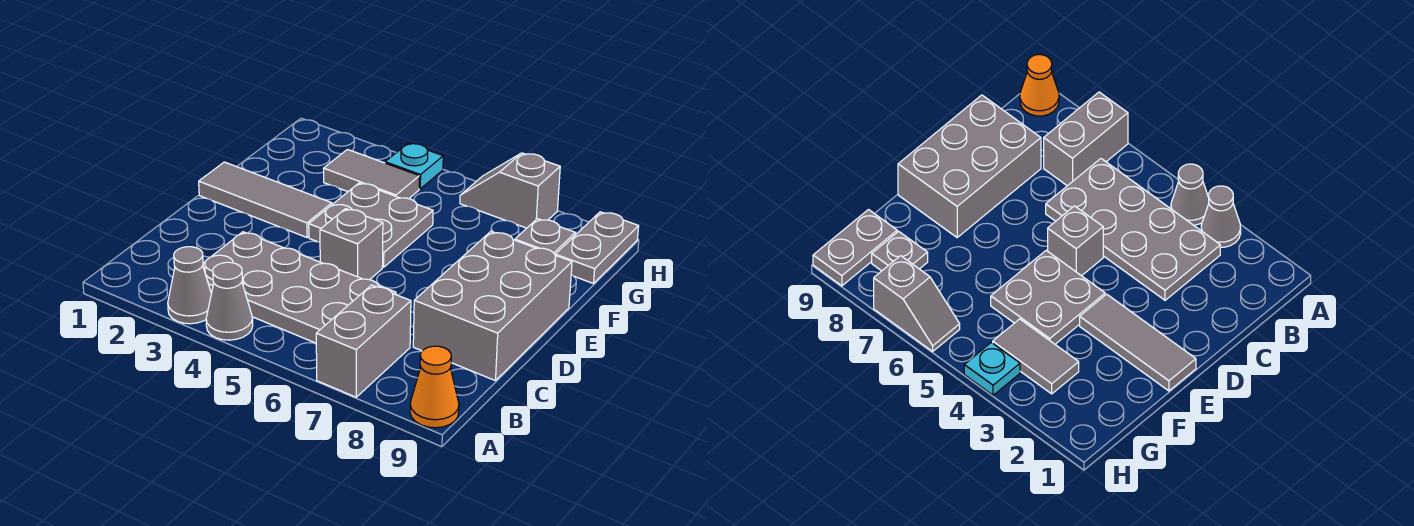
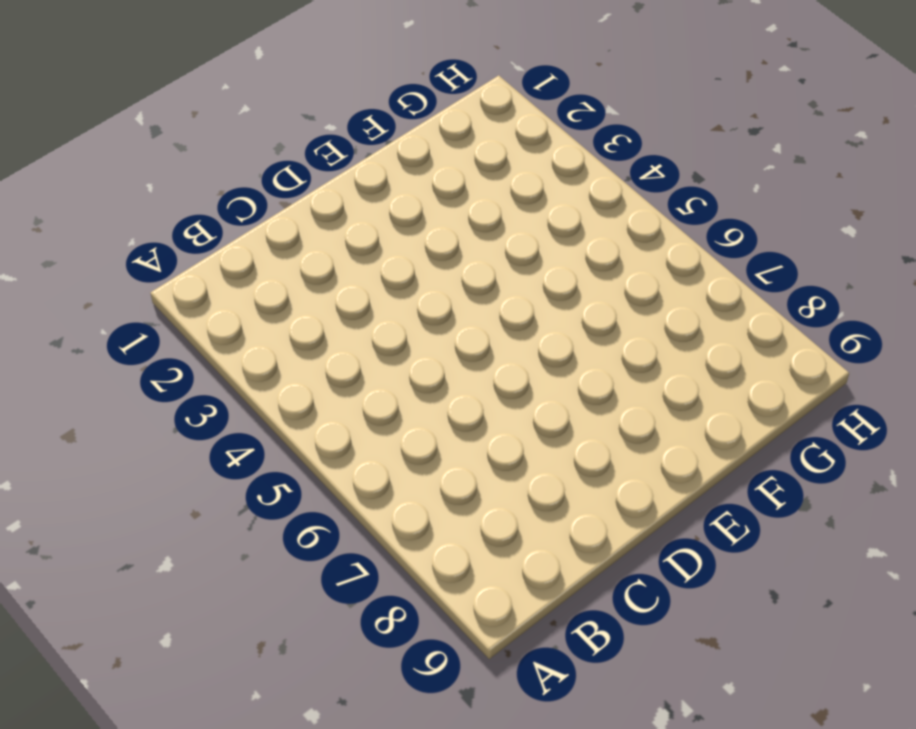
none -> grey cone A3 level 1
none -> grey cone A4 level 1
none -> grey brick A7:B7 level 1

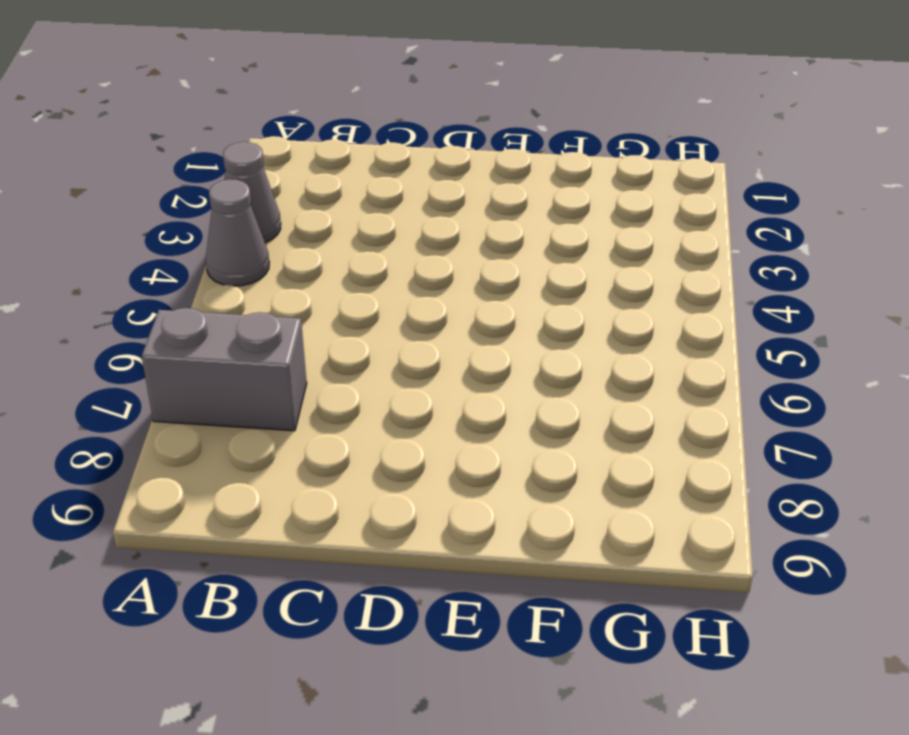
none -> orange cone A9 level 1
none -> grey plate B3:C6 level 1
none -> grey brick C8:E9 level 1

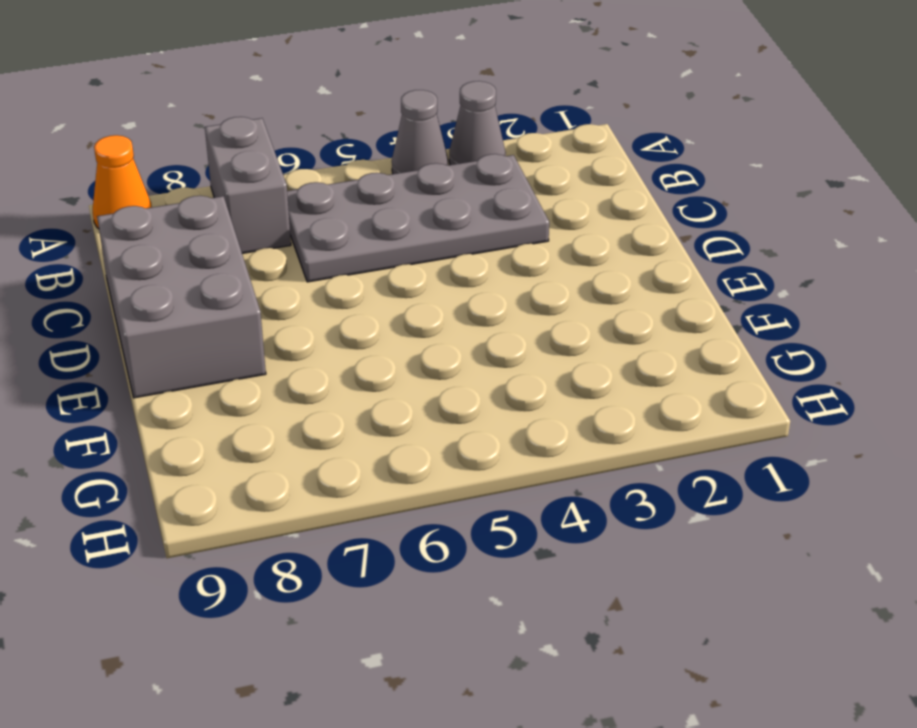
none -> grey brick D5 level 1
none -> grey tile E1:E3 level 1
none -> grey plate E4:F5 level 1

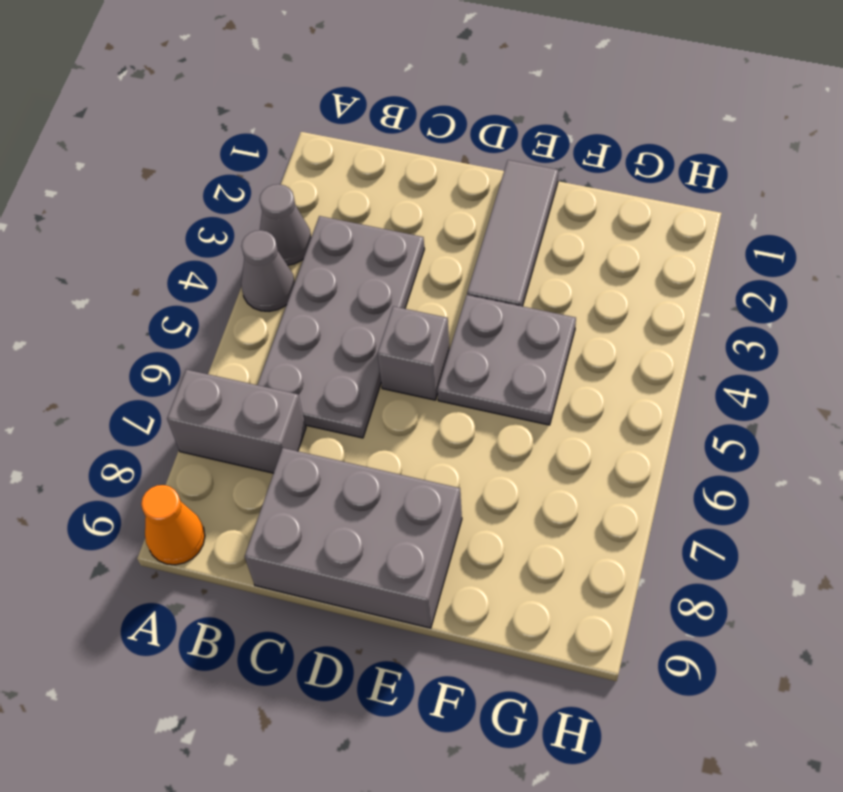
none -> grey tile G3:G4 level 1
none -> grey plate G8 level 1
none -> grey plate G9:H9 level 1

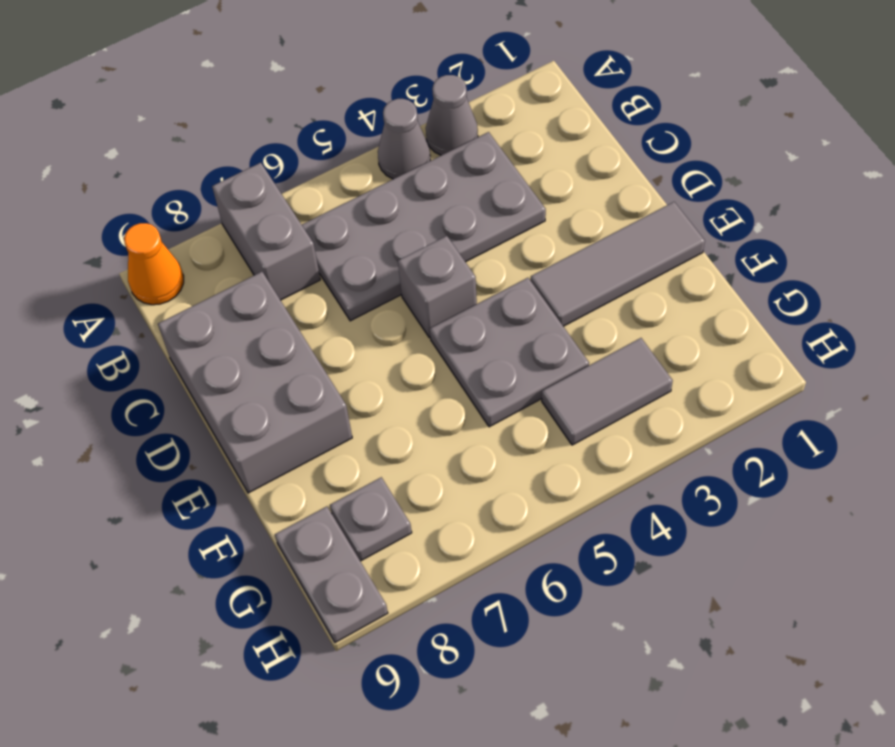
none -> cyan plate H4 level 1
none -> grey slope H6:H7 level 1 top 7

